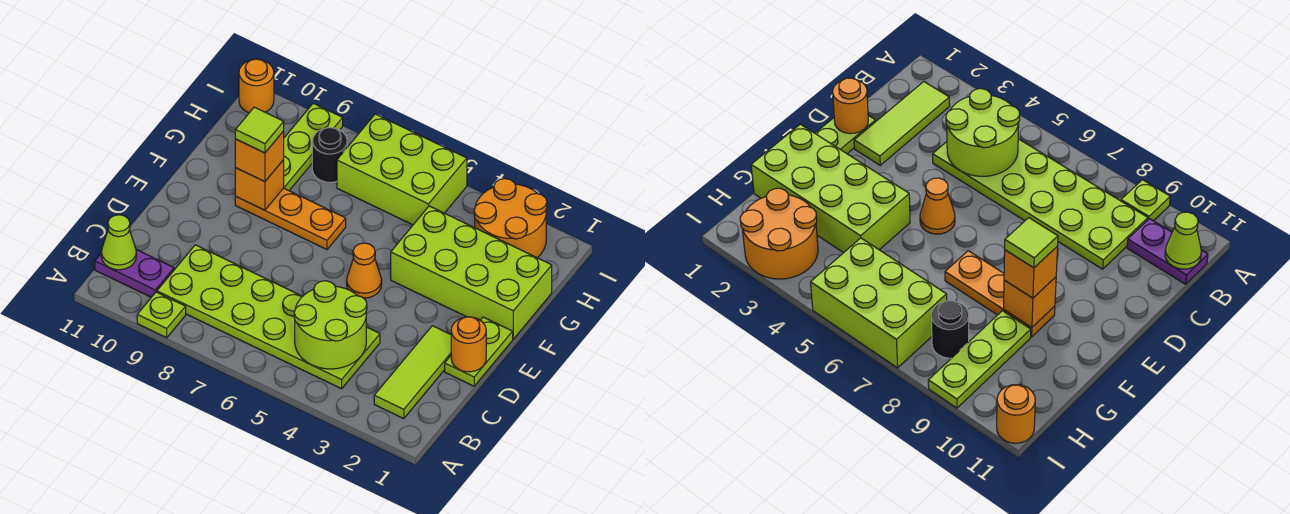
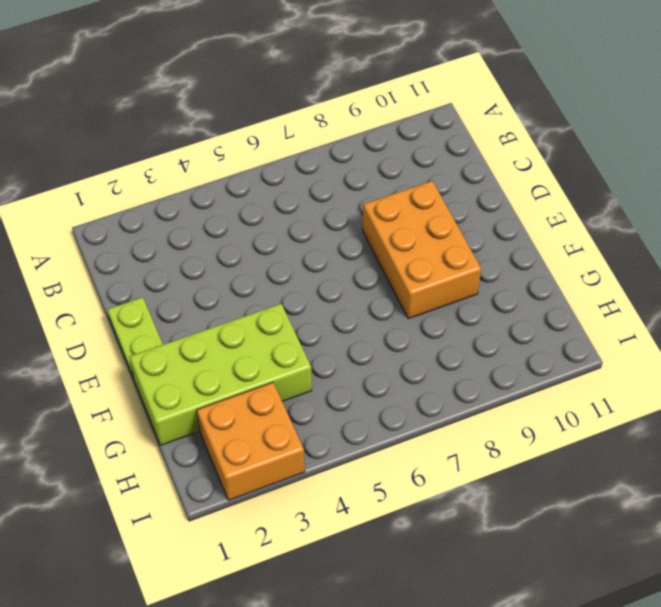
orange brick D8:F9 level 1 -> orange plate F7:F9 level 1
orange brick H2:I3 level 1 -> orange round brick H2:I3 level 1
none -> lime plate A9 level 1
none -> lime tile B2:D2 level 1
none -> lime plate B4:C9 level 1

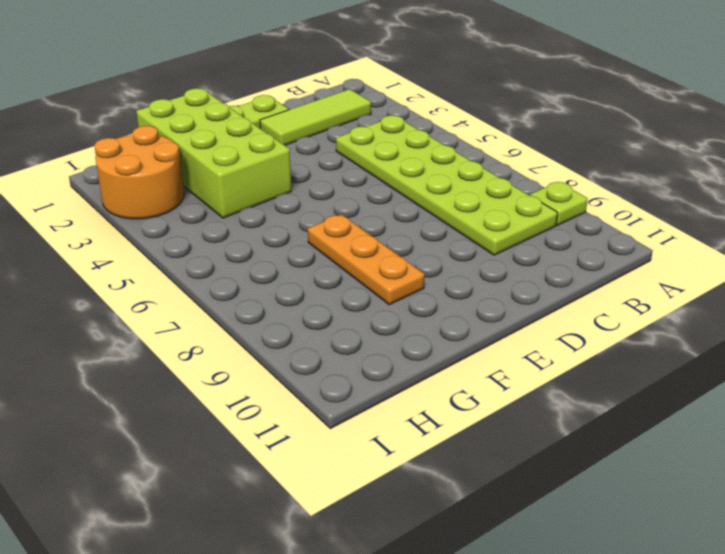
none -> purple plate B10:B11 level 1
none -> orange cone E5 level 1
none -> lime plate G9:I9 level 1

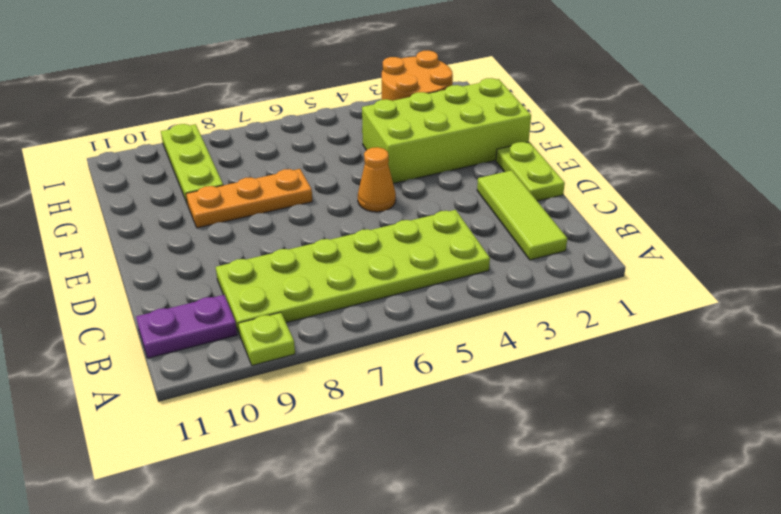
none -> lime brick H5:I7 level 1
none -> black round brick H8 level 1
none -> orange round brick I11 level 1

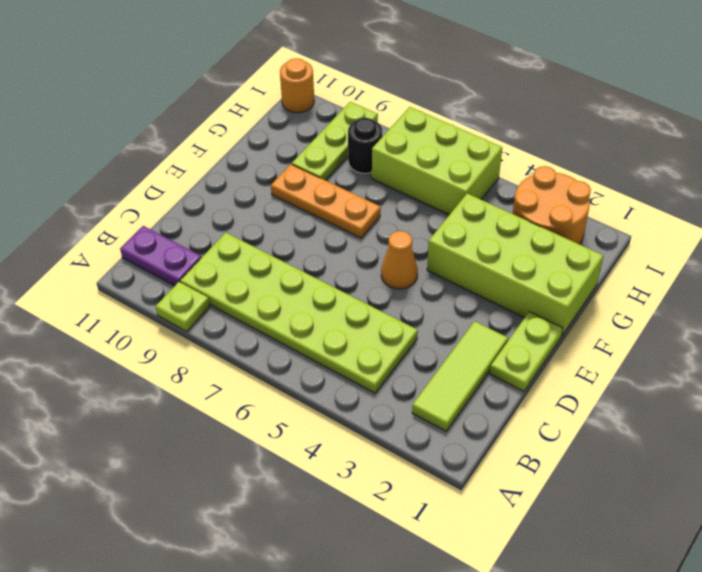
none -> lime round brick B4:C5 level 2
none -> lime cone B11 level 2
none -> orange round brick D1 level 2

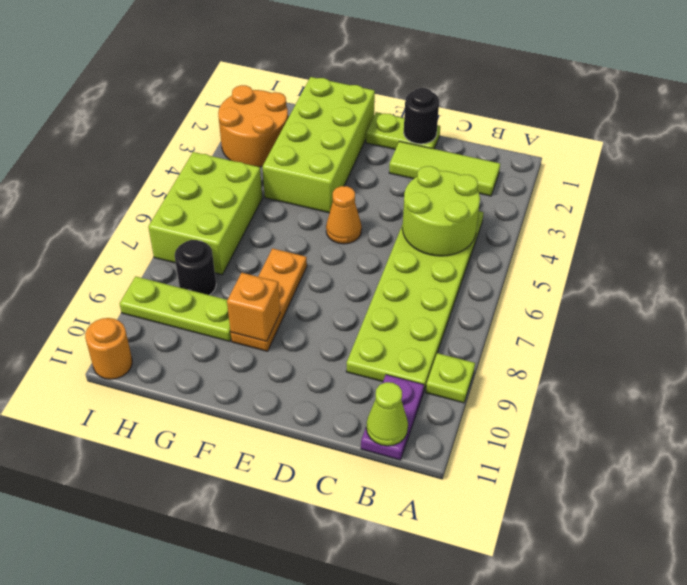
black round brick D1 level 2 -> orange round brick D1 level 2
none -> orange brick F9 level 3
none -> lime tile F9 level 4

